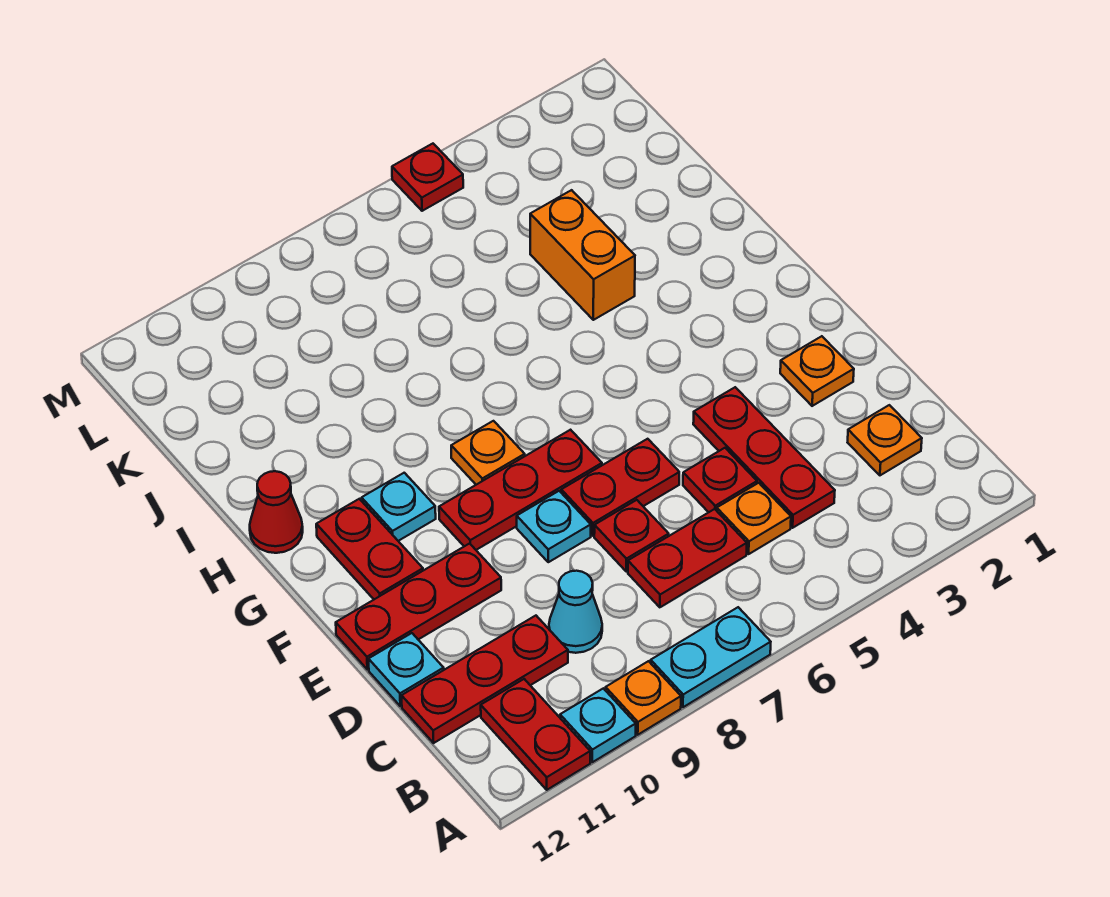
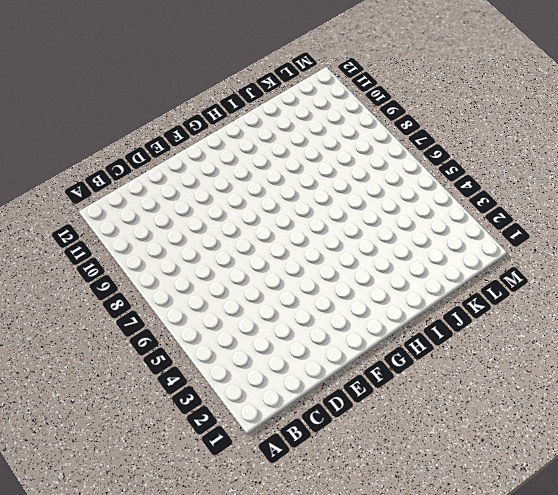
none -> cyan plate A7:A8 level 1
none -> orange plate A9 level 1
none -> cyan plate A10 level 1

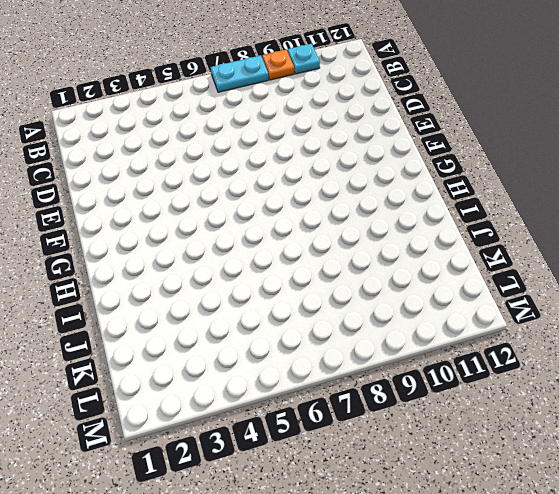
none -> red plate A11:B11 level 1
none -> orange plate C2 level 1
none -> red plate C4:E4 level 1

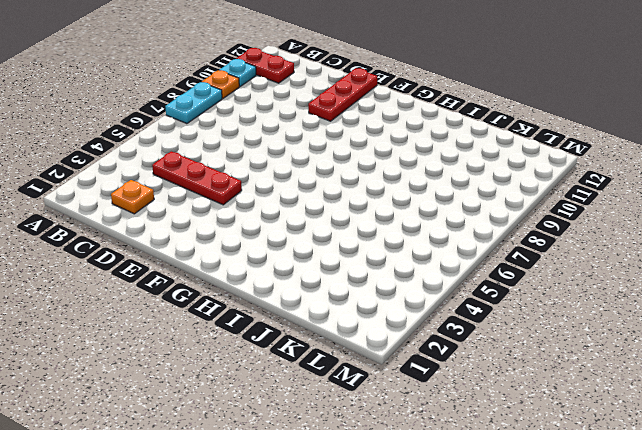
none -> orange plate C5 level 1
none -> red plate C6:C7 level 1
none -> cyan cone C9 level 1

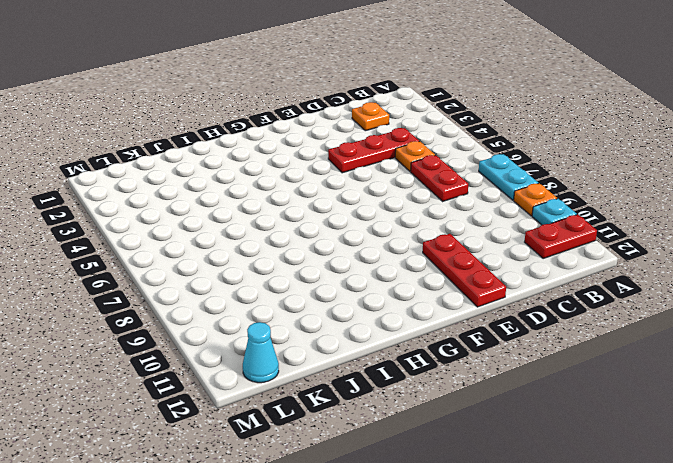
cyan cone L12 level 1 -> cyan cone C9 level 1
none -> red plate C10:C12 level 1
none -> red plate D5 level 1
none -> red plate D7 level 1

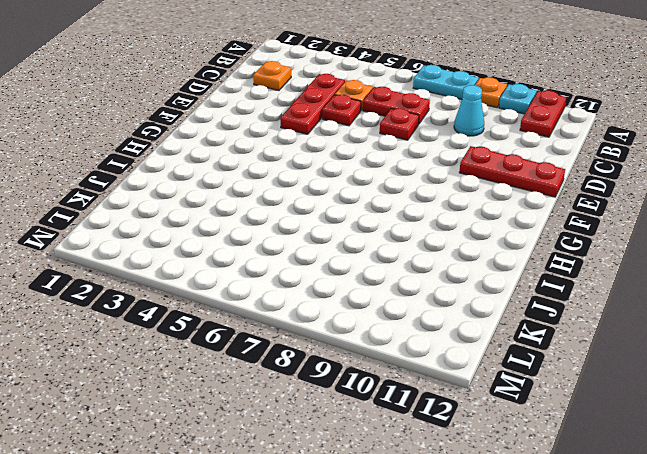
none -> red plate C10:C12 level 1
none -> cyan plate D12 level 1
none -> orange plate E2 level 1

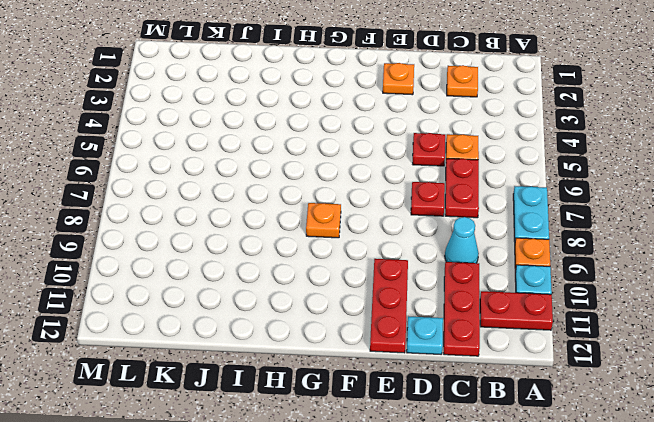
none -> red plate C4:E4 level 1
none -> red plate E6:E7 level 1
none -> cyan plate E8 level 1

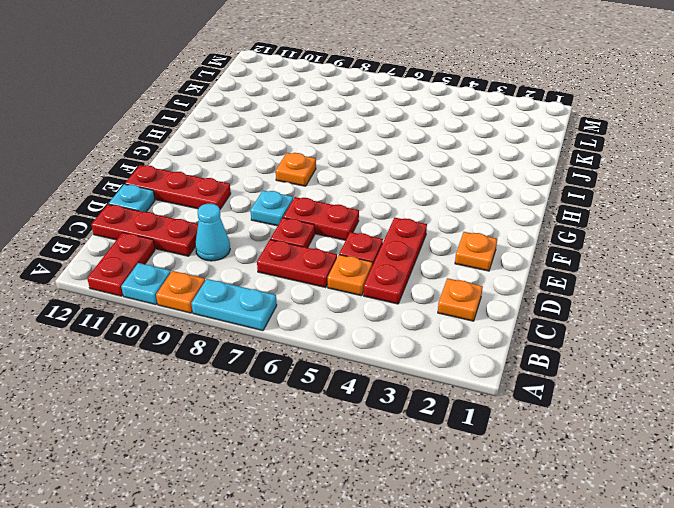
none -> red plate F7:F9 level 1
none -> red plate F11:G11 level 1
none -> cyan plate G10 level 1

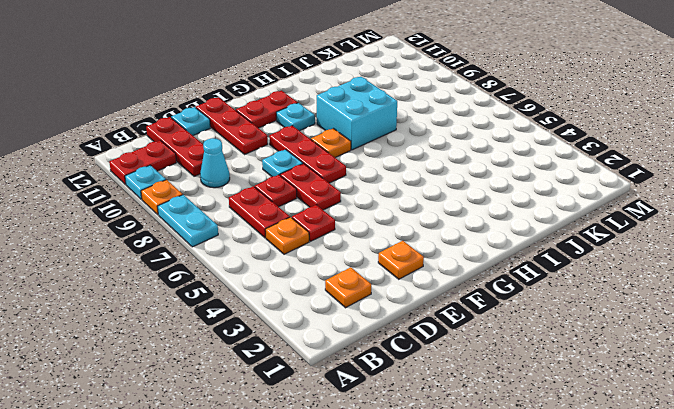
cyan brick H8:I9 level 1 -> none
none -> red plate C4:E4 level 1
none -> red cone H12 level 1
none -> orange brick I4:J4 level 1

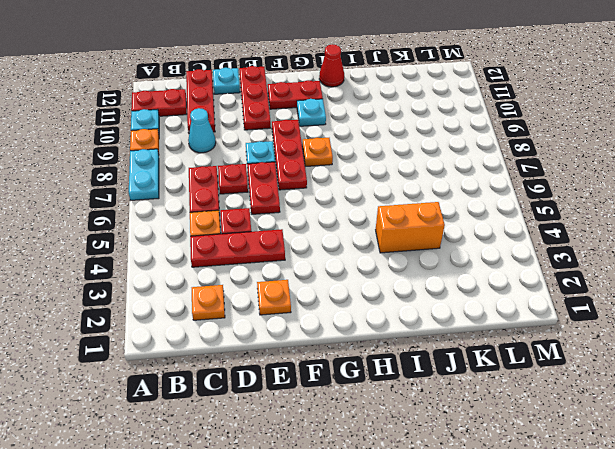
none -> red plate M5 level 1

